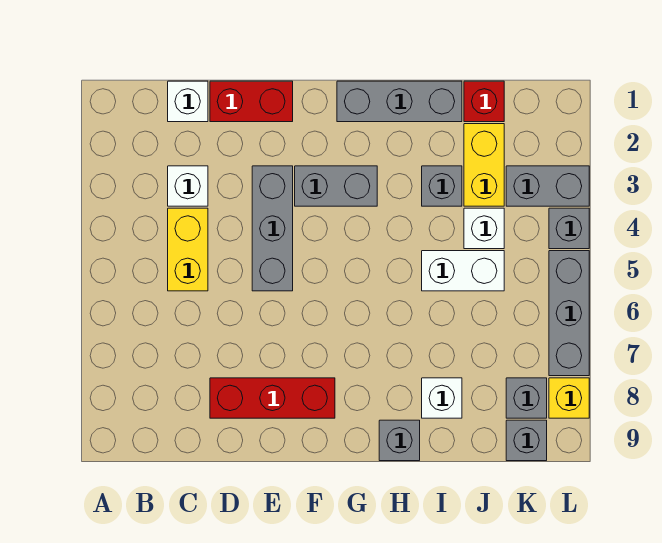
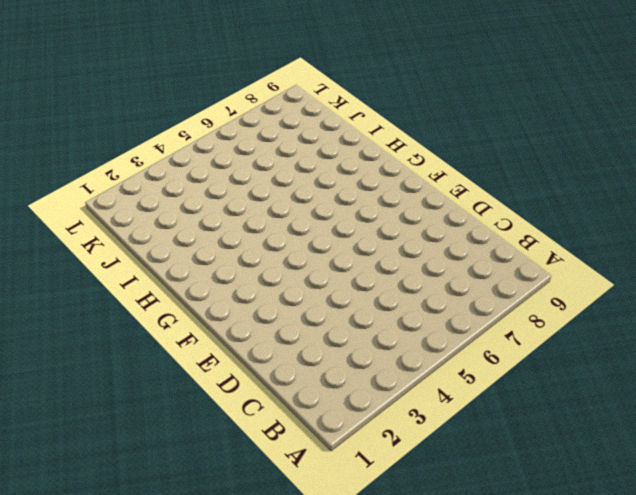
none -> white brick C1 level 1
none -> white brick C3 level 1
none -> yellow brick C4:C5 level 1

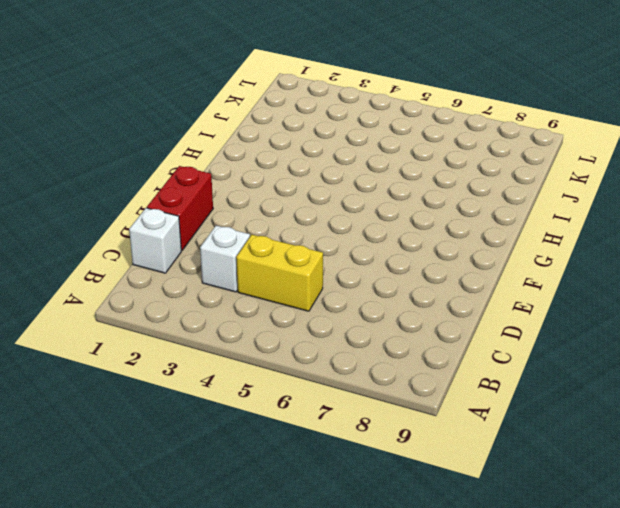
none -> red brick D8:F8 level 1
none -> grey brick E3:E5 level 1
none -> grey brick F3:G3 level 1

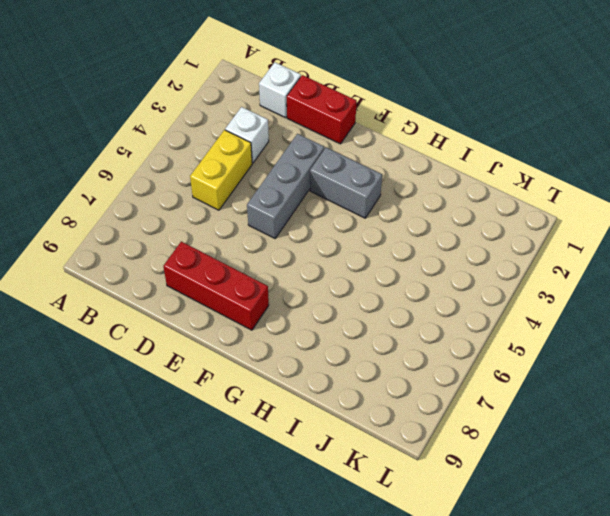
none -> grey brick G1:I1 level 1
none -> grey brick H9 level 1
none -> grey brick I3 level 1

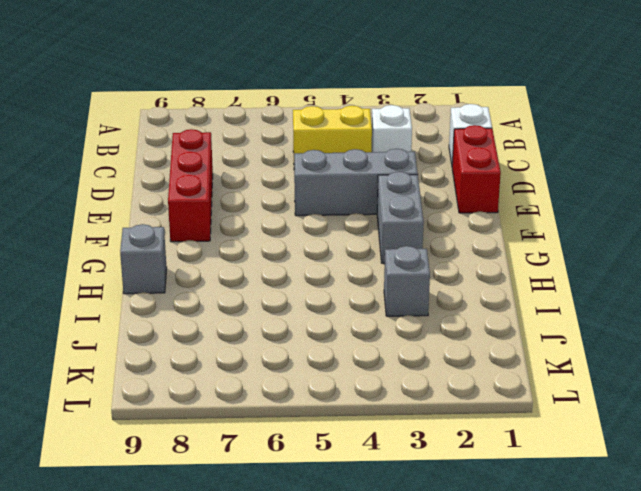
none -> grey brick G1:I1 level 1
none -> white brick I5:J5 level 1
none -> white brick I8 level 1

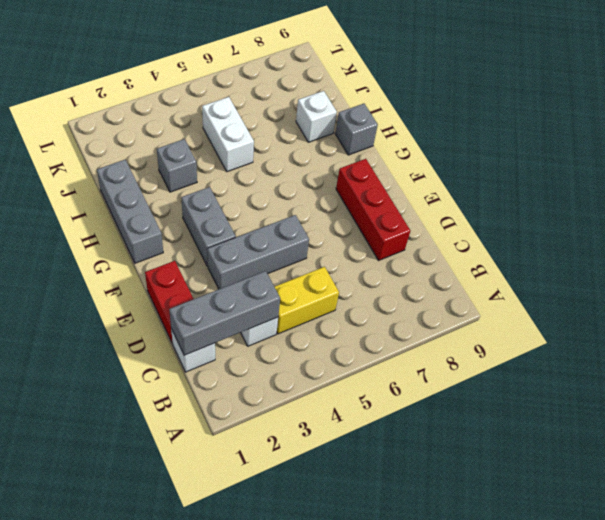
grey brick C1:C3 level 2 -> grey brick L5:L7 level 1
none -> red brick J1 level 1
none -> yellow brick J2:J3 level 1
none -> white brick J4 level 1

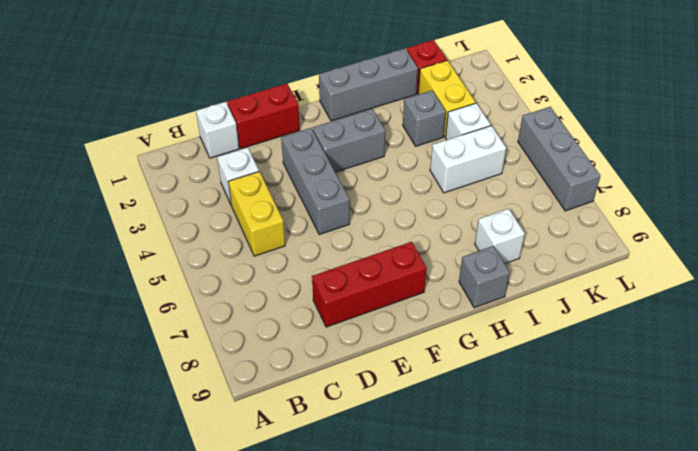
none -> grey brick K3:L3 level 1
none -> grey brick K8 level 1
none -> grey brick K9 level 1

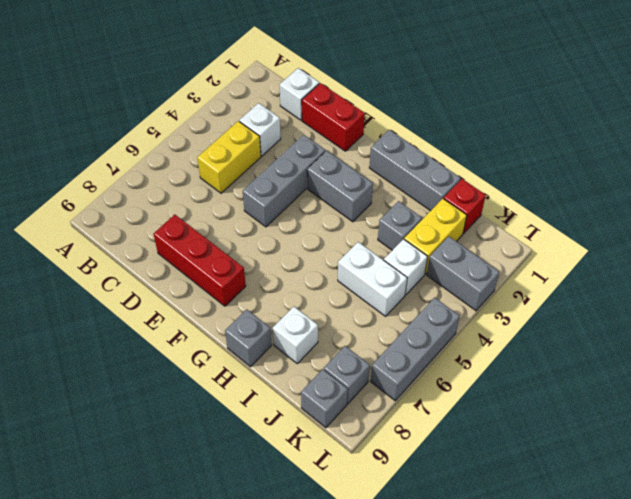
none -> grey brick L4 level 1
none -> yellow brick L8 level 1

